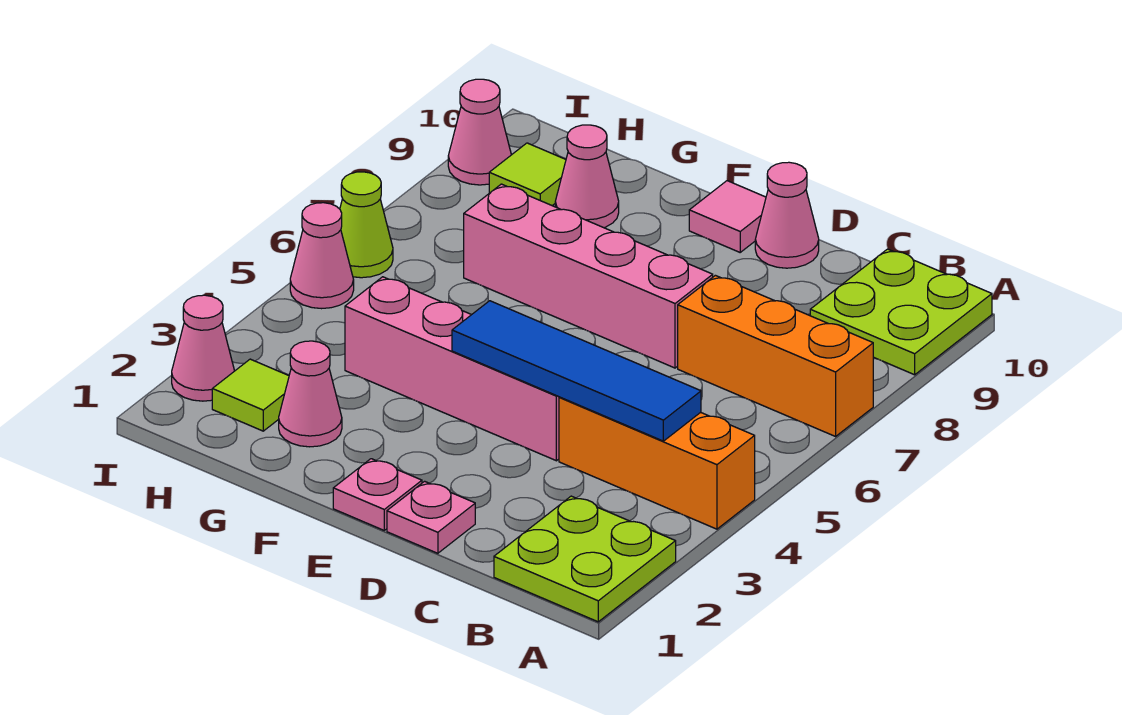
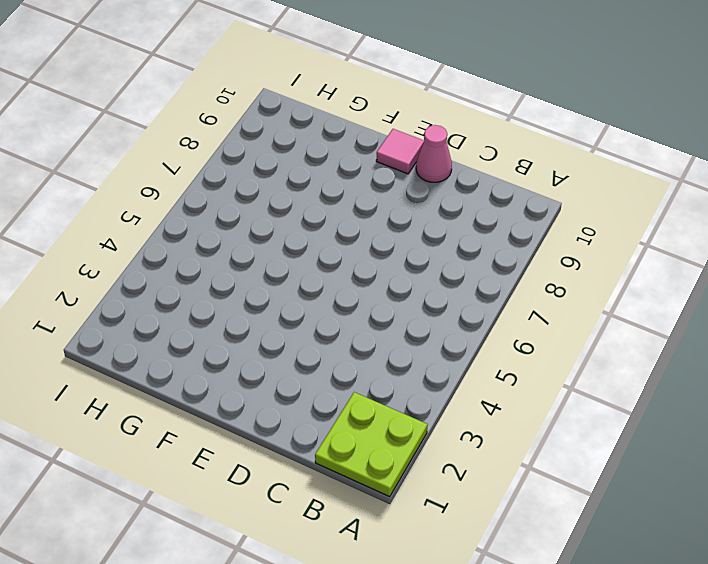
none -> orange brick A4:C4 level 1
none -> orange brick A7:C7 level 1
none -> lime plate A9:B10 level 1

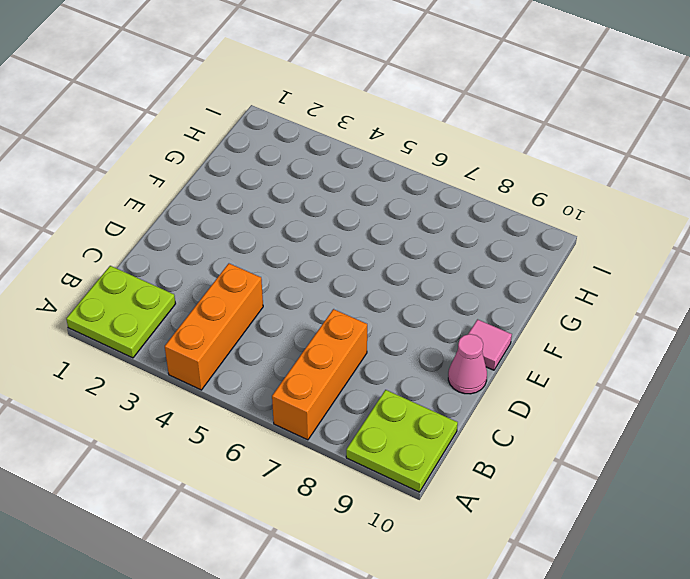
none -> pink plate D1 level 1
none -> pink brick D4:G4 level 1
none -> pink brick D7:G7 level 1

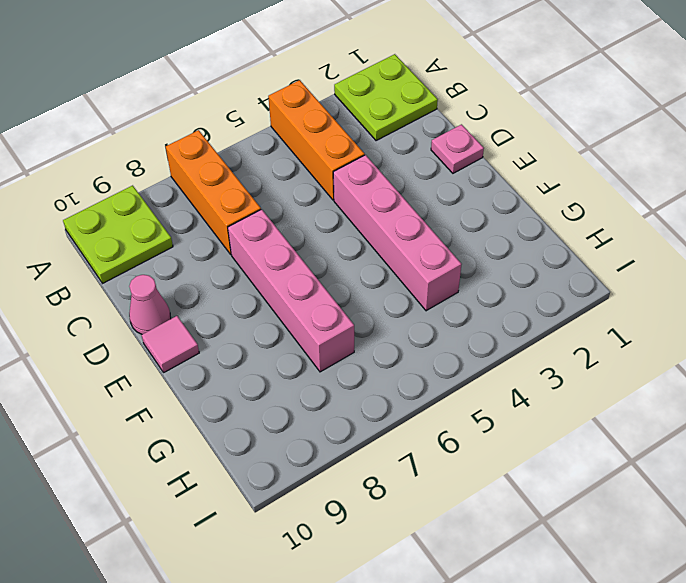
none -> pink plate E1 level 1
none -> pink cone G2 level 1
none -> pink cone G9 level 1

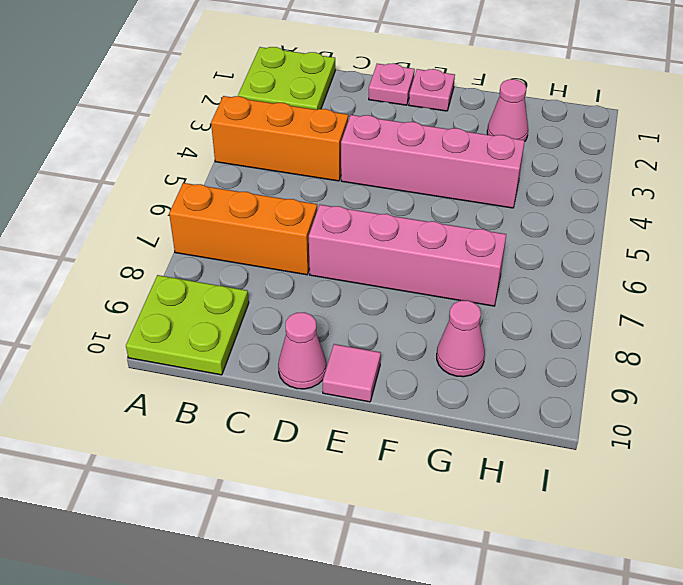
none -> lime tile H2 level 1
none -> lime tile H9 level 1
none -> pink cone I2 level 1

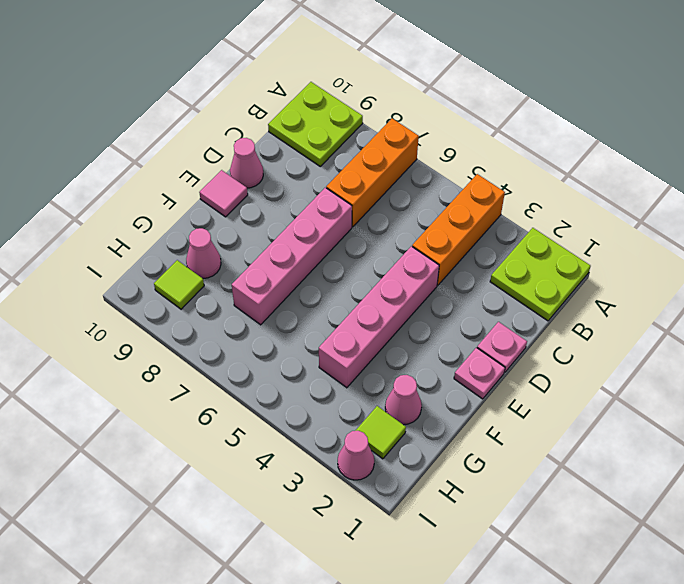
none -> pink cone I5 level 1
none -> lime cone I6 level 1
none -> pink cone I9 level 1

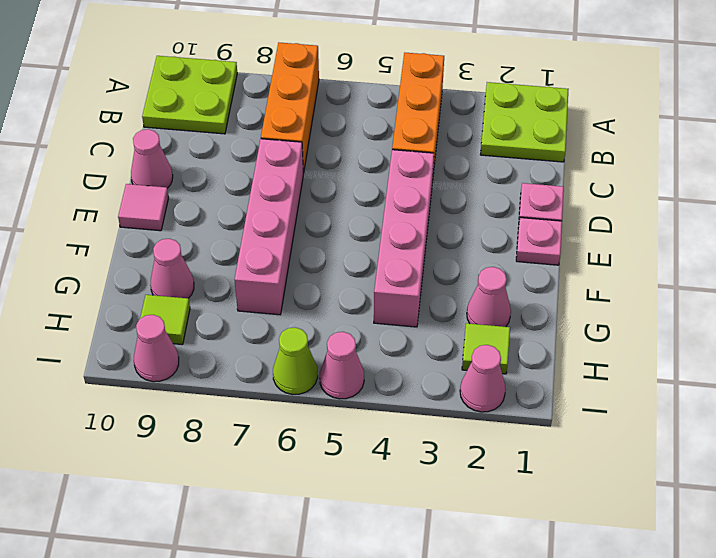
none -> blue tile B4:E4 level 2

